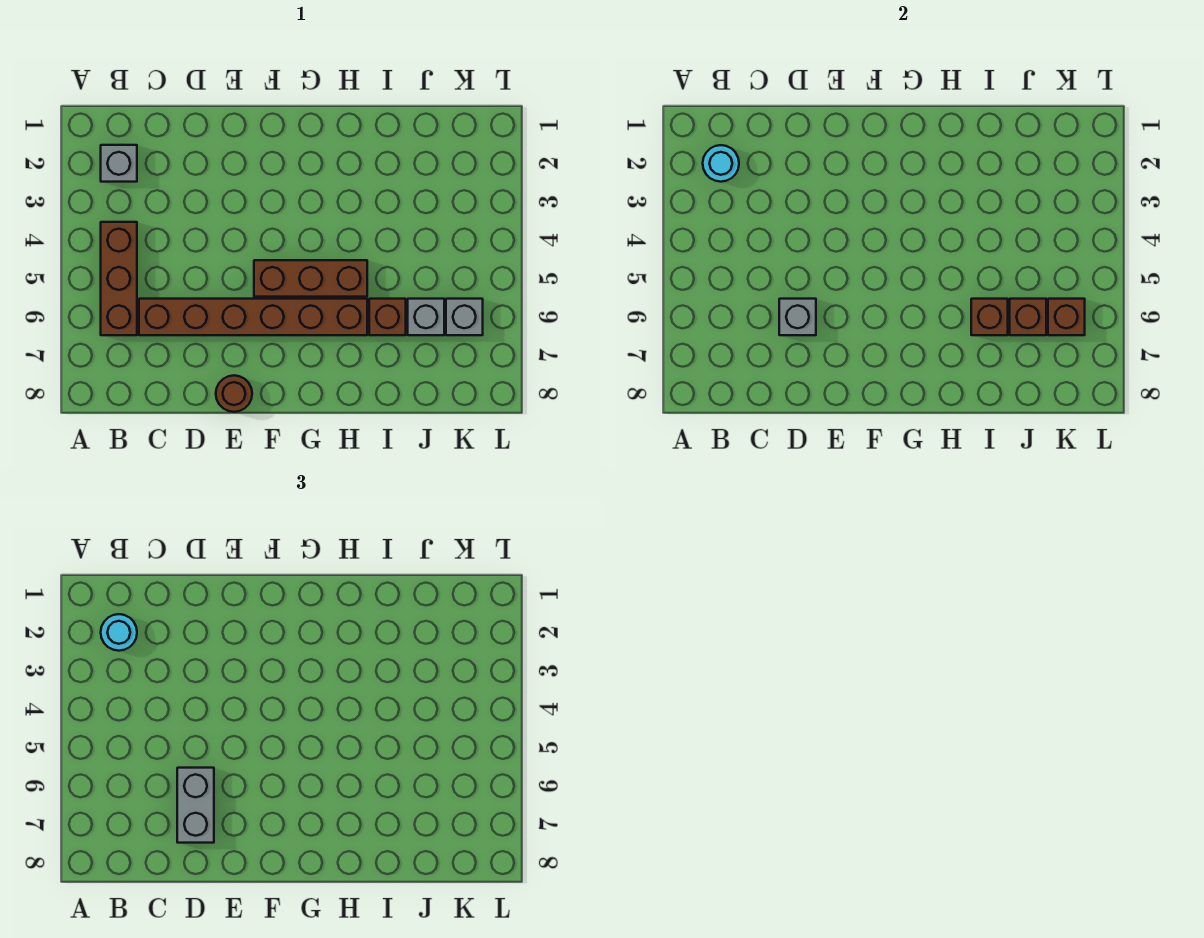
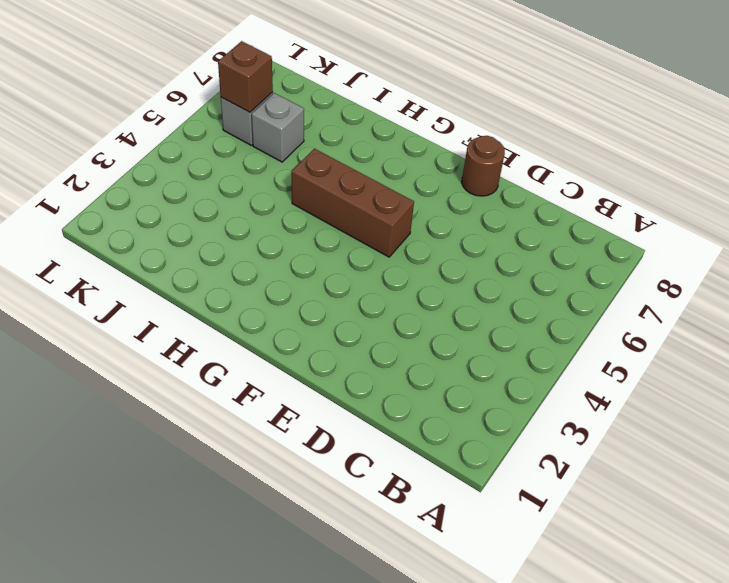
none -> grey brick B2 level 1
none -> brown brick B4:B6 level 1
none -> brown brick C6:H6 level 1

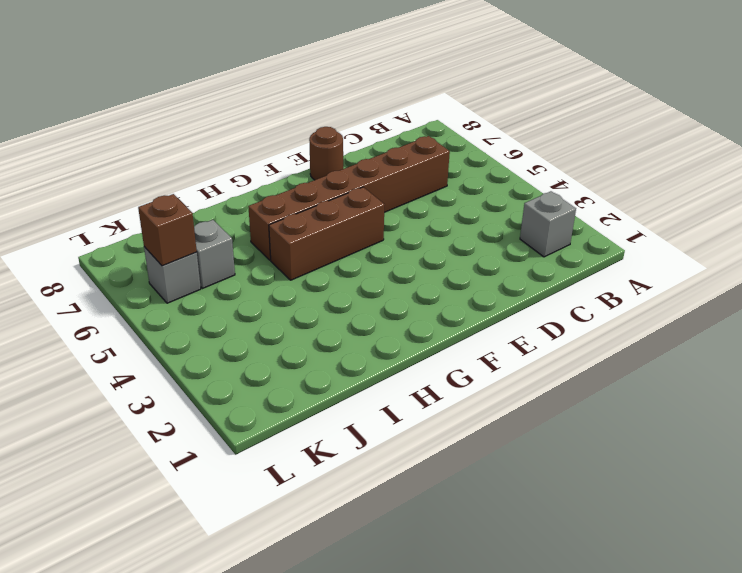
none -> brown brick B4:B6 level 1
none -> brown brick I6 level 1
none -> cyan round brick B2 level 2

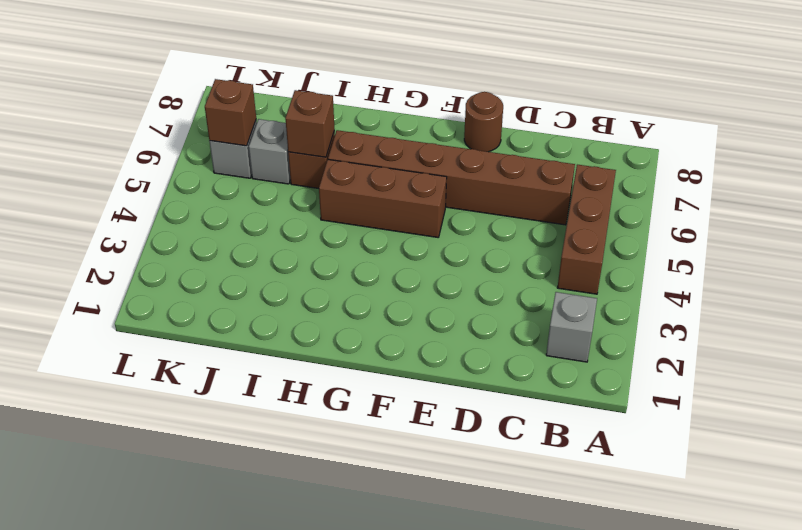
none -> cyan round brick B2 level 2
none -> grey brick D6 level 2
none -> brown brick J6 level 2

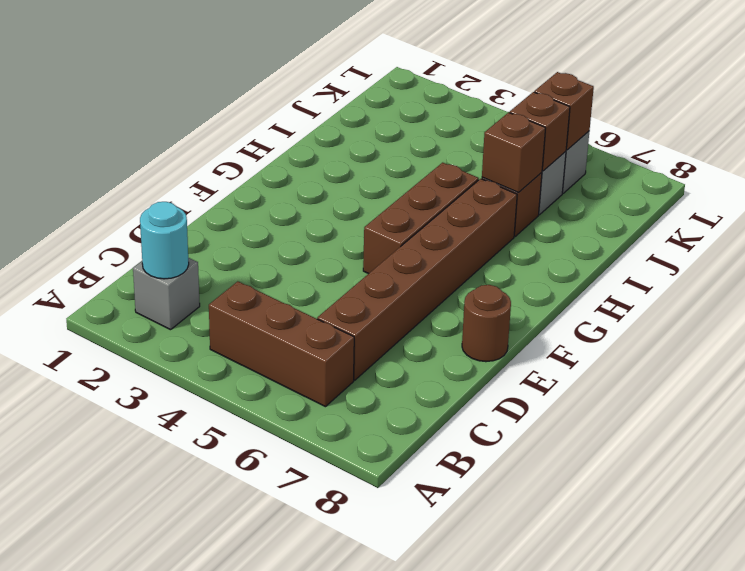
none -> grey brick D6 level 2
none -> cyan round brick B2 level 3
none -> grey brick D6:D7 level 3

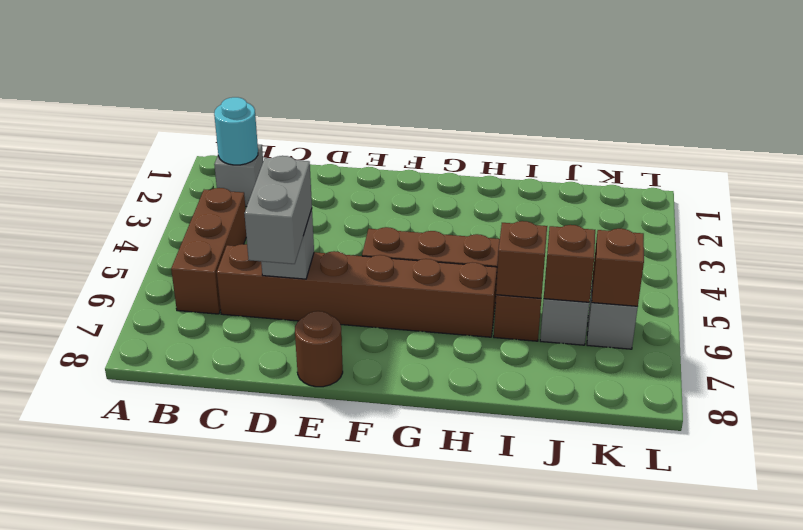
none -> cyan round brick B2 level 3

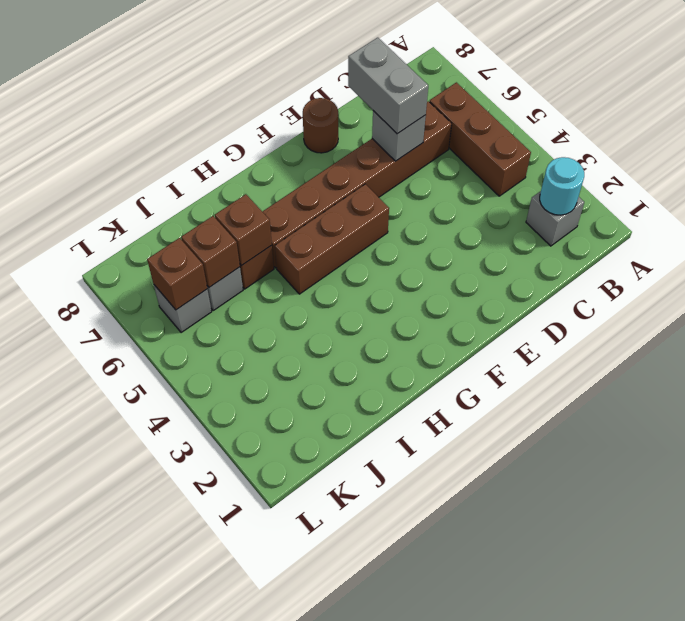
none -> cyan round brick B2 level 3

